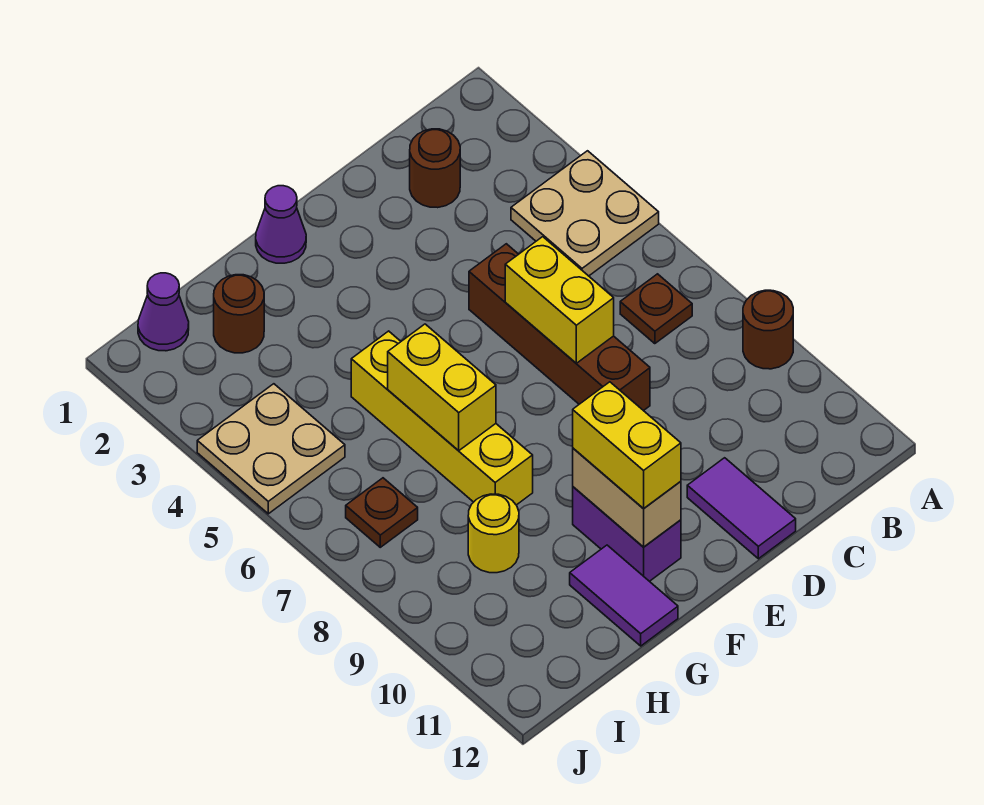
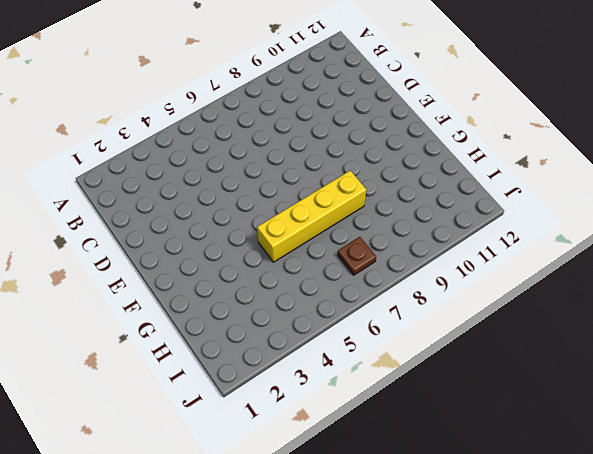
none -> tan plate A4:B5 level 1
none -> brown round brick A9 level 1
none -> brown plate B7 level 1

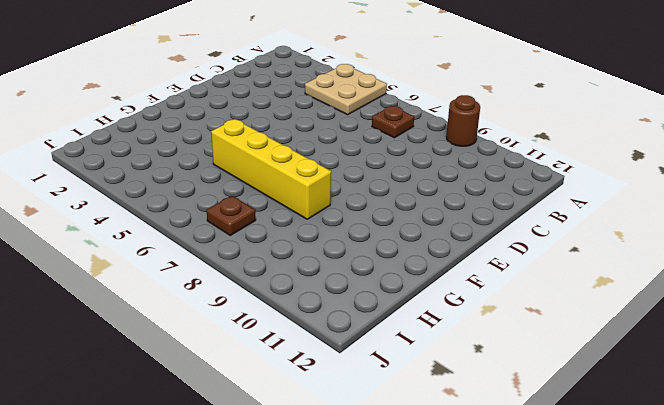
none -> brown round brick C2 level 1
none -> brown brick D5:D8 level 1
none -> purple tile D11:D12 level 1

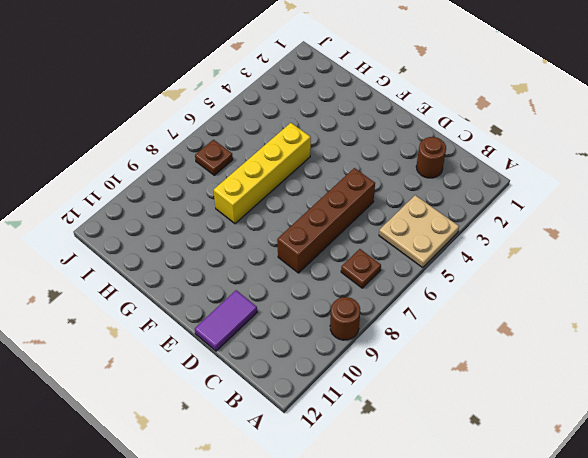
none -> purple cone F1 level 1
none -> purple brick F10:F11 level 1
none -> purple tile G11:G12 level 1

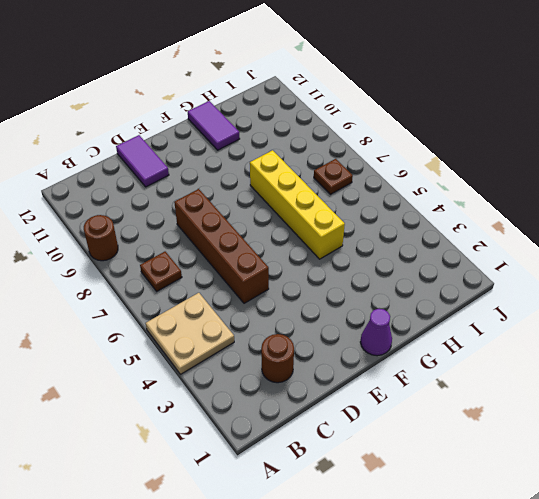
none -> purple brick F10:F11 level 1
none -> brown round brick H2 level 1
none -> yellow round brick H9 level 1

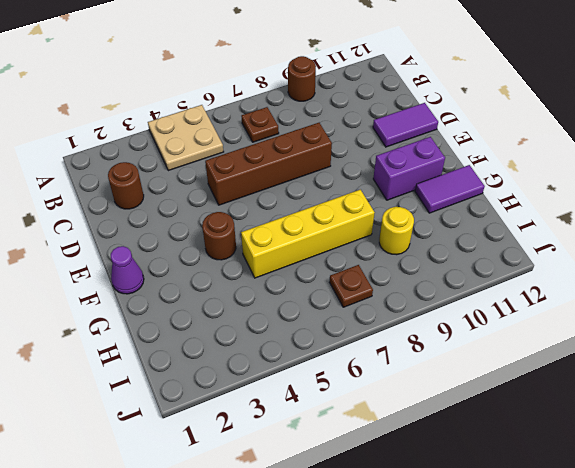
brown round brick F4 level 1 -> brown round brick H2 level 1
none -> purple cone I1 level 1
none -> tan plate I4:J5 level 1
none -> yellow brick D6:D7 level 2

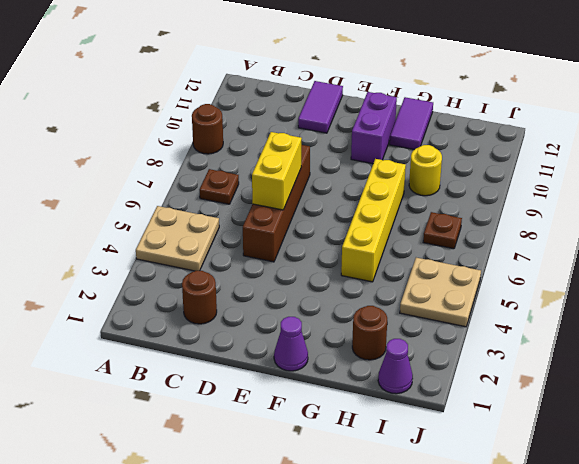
none -> tan brick F10:F11 level 2
none -> yellow brick G6:G7 level 2
none -> yellow brick F10:F11 level 3

